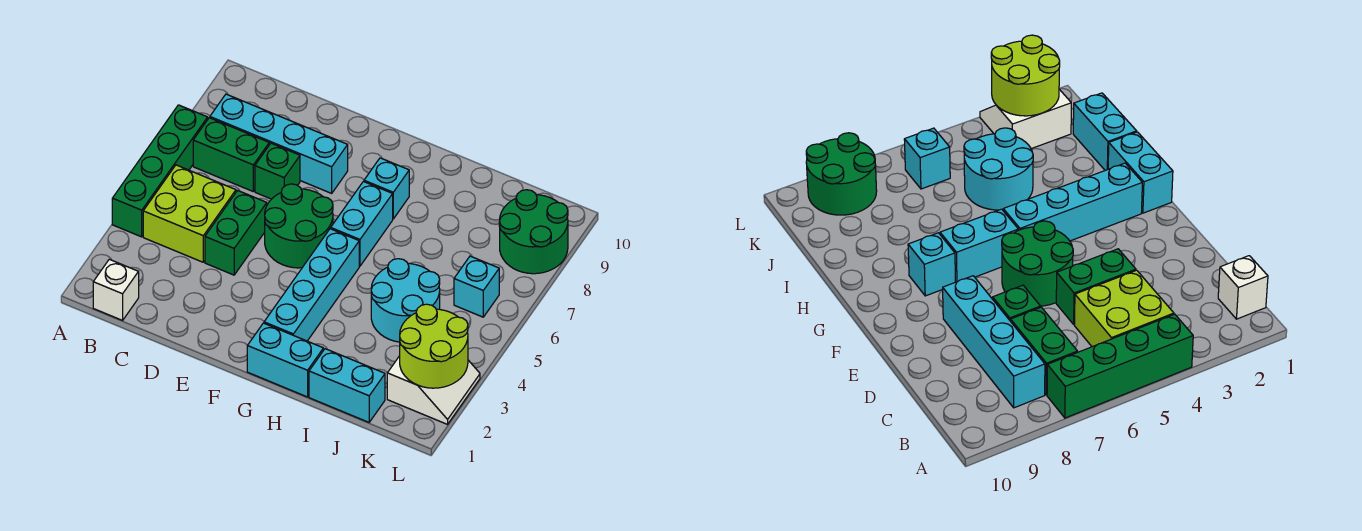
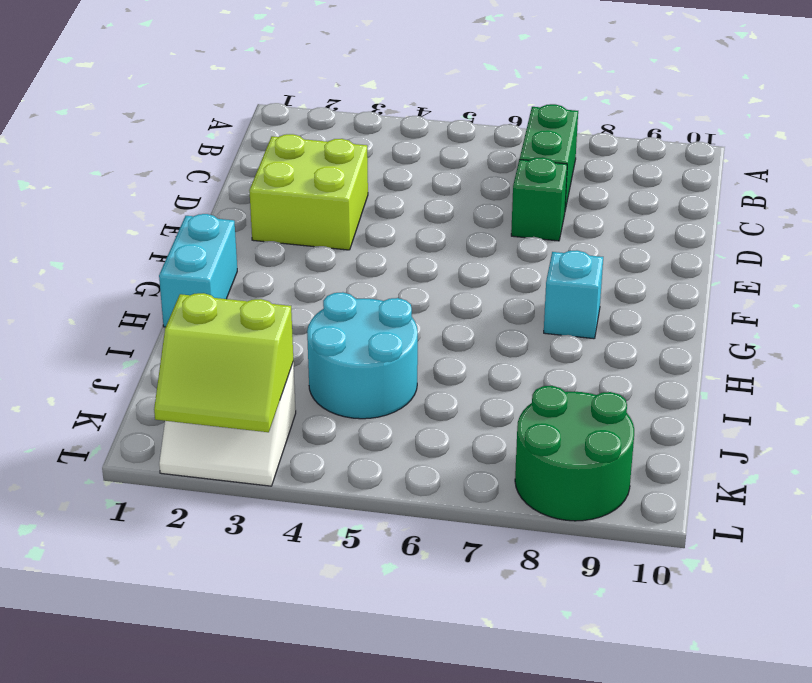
lime brick D2:E3 level 1 -> lime brick B4:C5 level 1
lime slope K2:L3 level 2 top K -> lime round brick K2:L3 level 2
none -> green brick A4:A7 level 1
none -> white brick B1 level 1
none -> cyan brick B8:E8 level 1

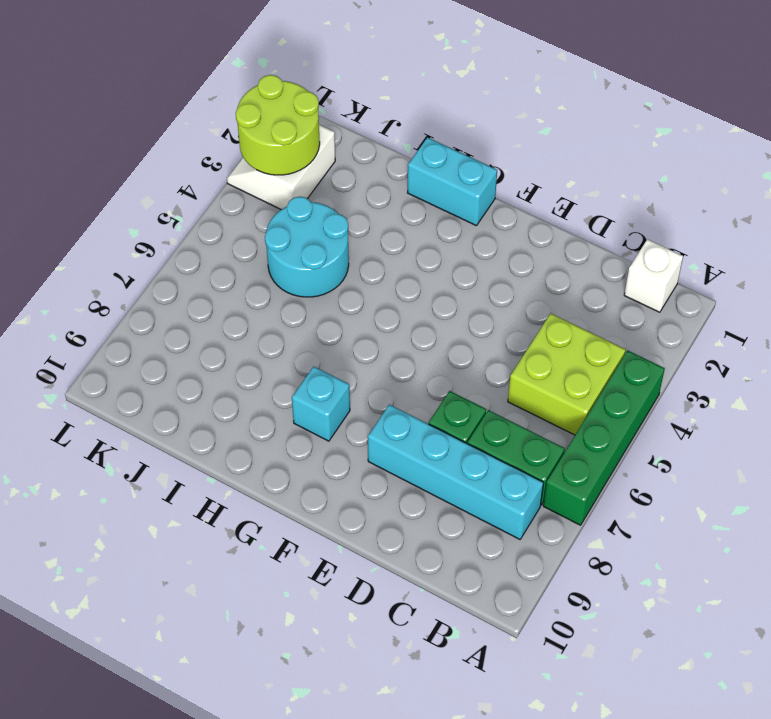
none -> green brick D4:D5 level 1
none -> green round brick E5:F6 level 1
none -> cyan brick G2:G5 level 1

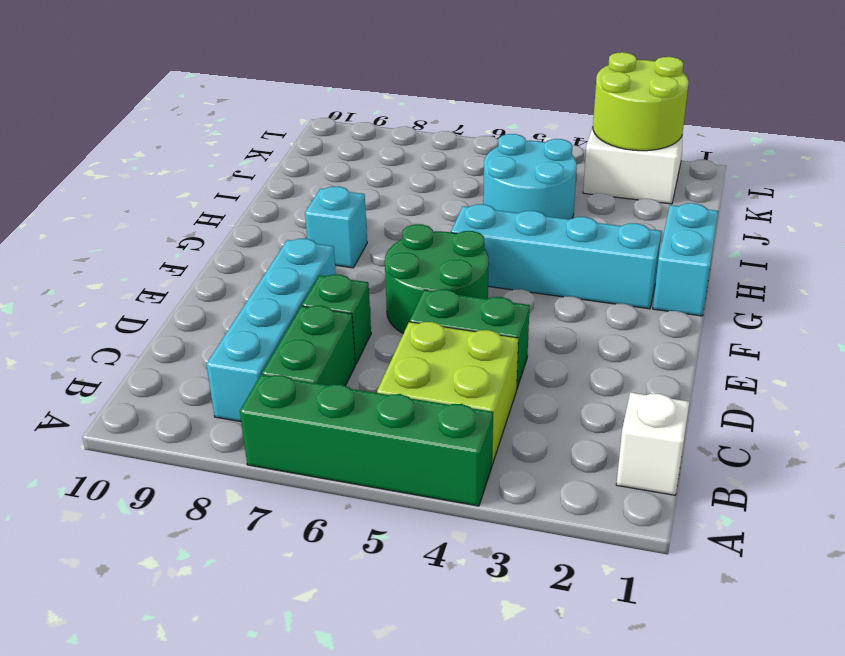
none -> cyan brick G6:G7 level 1
none -> cyan brick I1:J1 level 1
none -> cyan brick K6 level 1

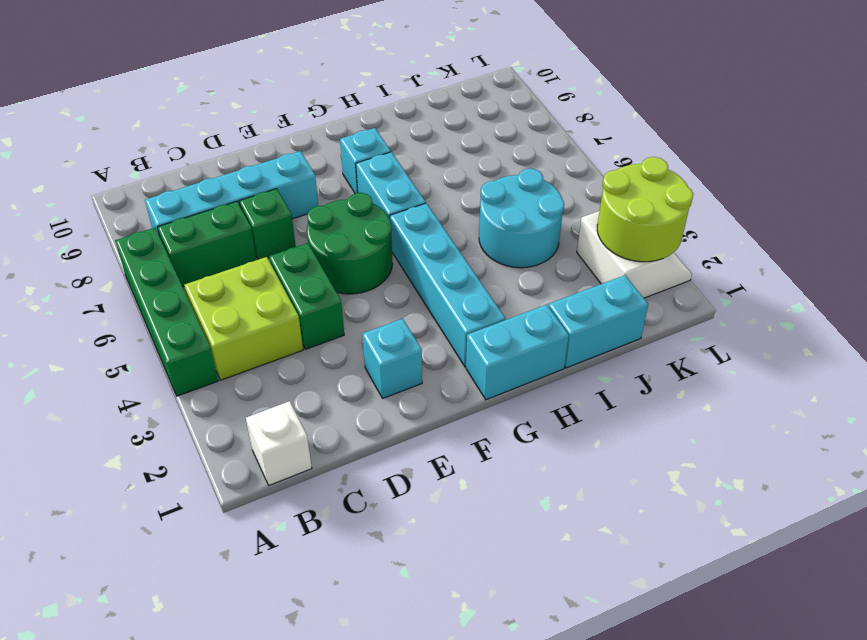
cyan brick E2 level 1 -> cyan brick K6 level 1
none -> green round brick K8:L9 level 1

